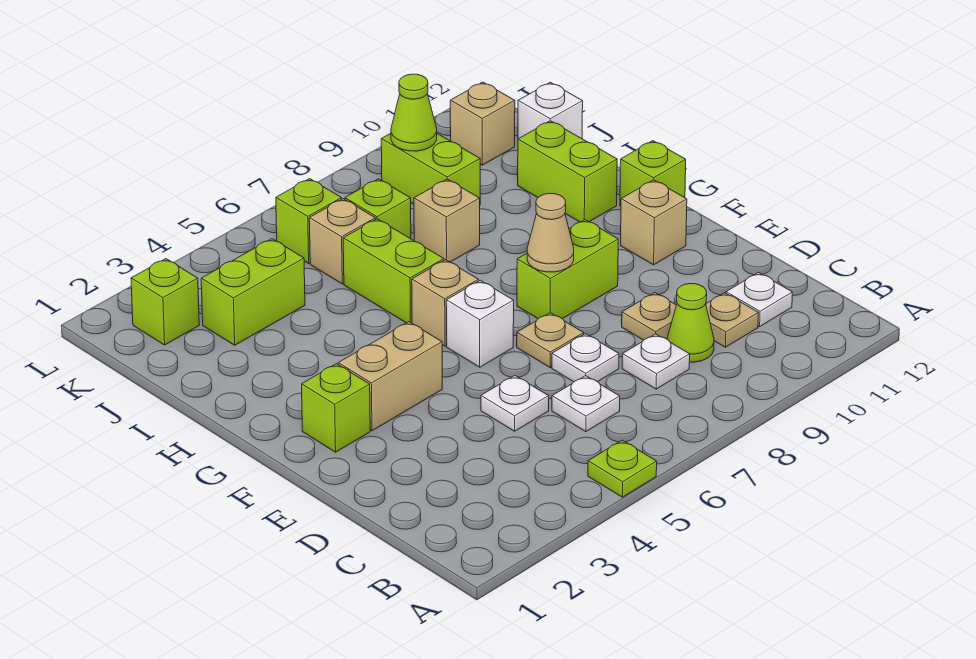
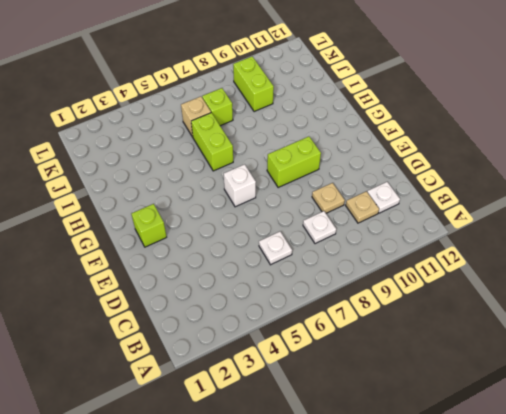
none -> lime plate A5 level 1
none -> lime cone C9 level 1
none -> white plate D5 level 1
none -> white plate D7 level 1

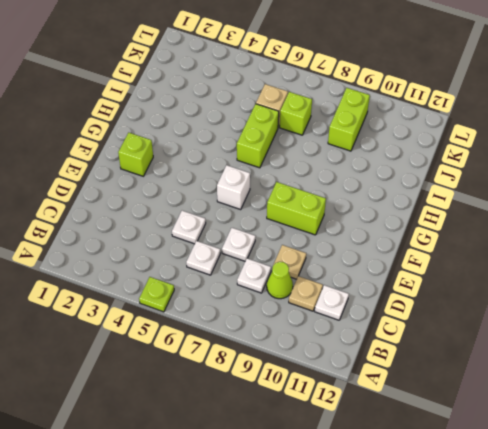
none -> tan plate E7 level 1
none -> tan brick F3:F4 level 1
none -> tan brick F11 level 1
none -> tan brick G6 level 1

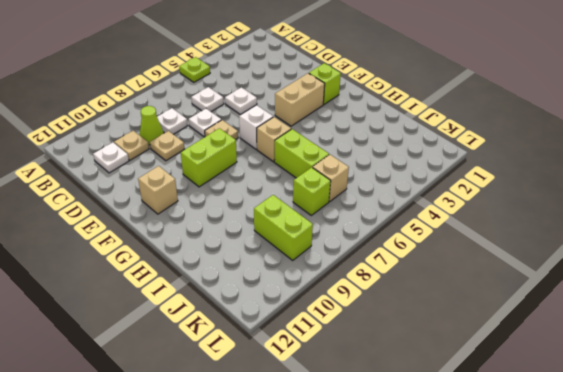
none -> lime brick G12 level 1
none -> lime brick H11:I11 level 1
none -> tan brick I8 level 1
none -> lime brick J3:J4 level 1

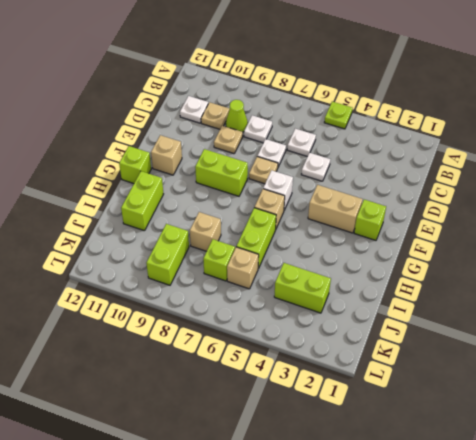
none -> white brick J12 level 1
none -> lime brick K2 level 1
none -> lime brick K6 level 1
none -> tan brick K11 level 1

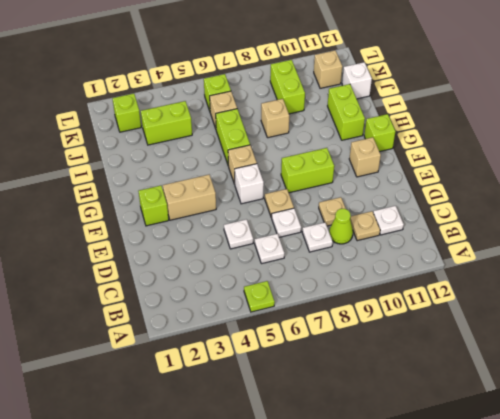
none -> lime brick J7 level 1
none -> tan cone F8 level 2
none -> lime cone K9 level 2

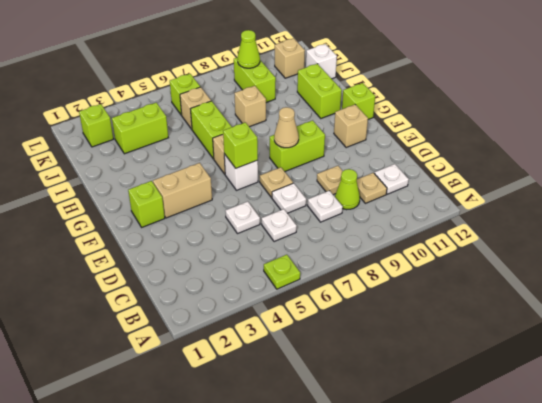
lime brick F6 level 2 -> lime brick J7 level 1

